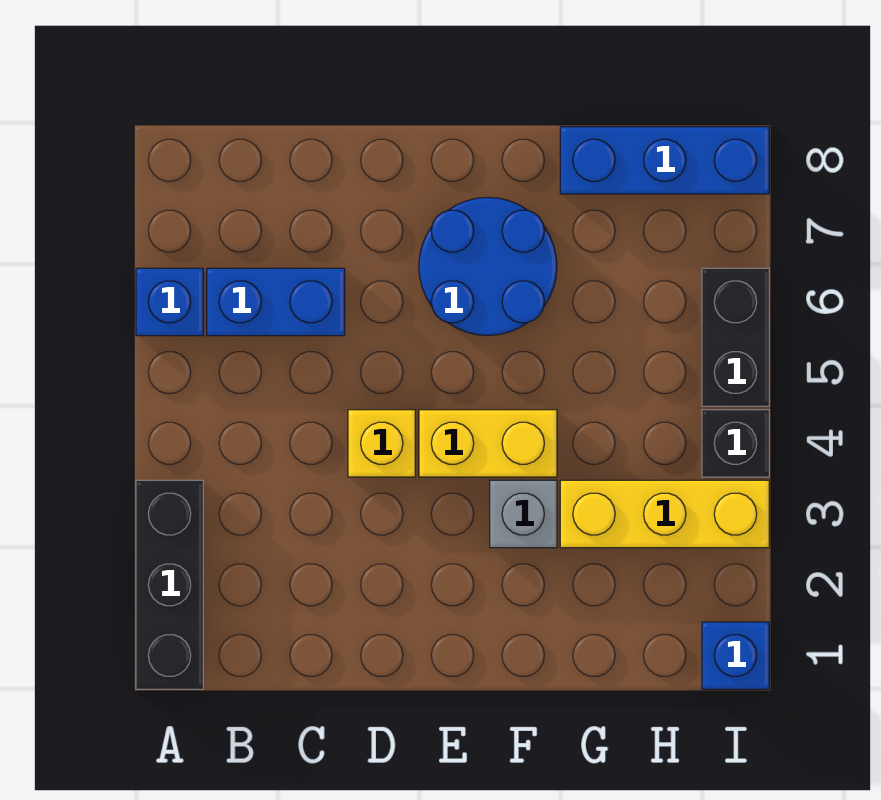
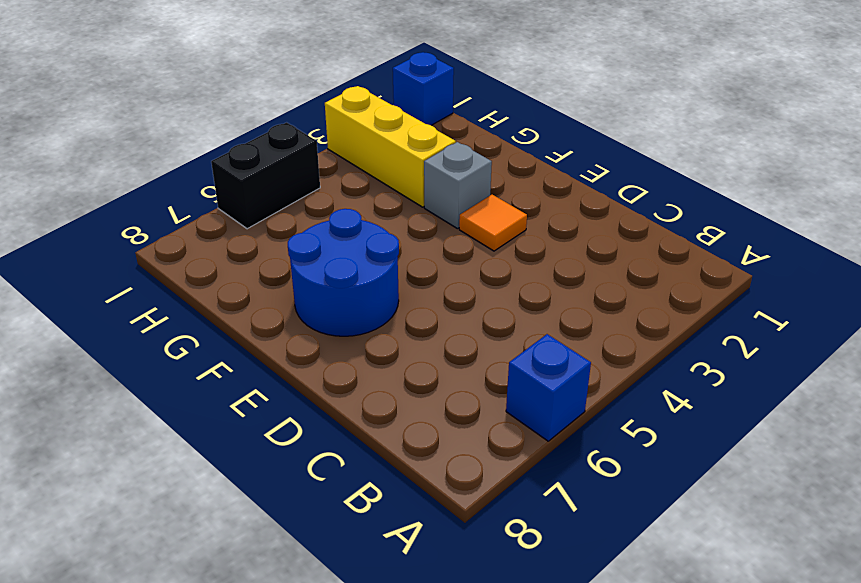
orange tile E3 level 1 -> none
none -> black brick A1:A3 level 1
none -> blue brick B6:C6 level 1
none -> yellow brick D4 level 1

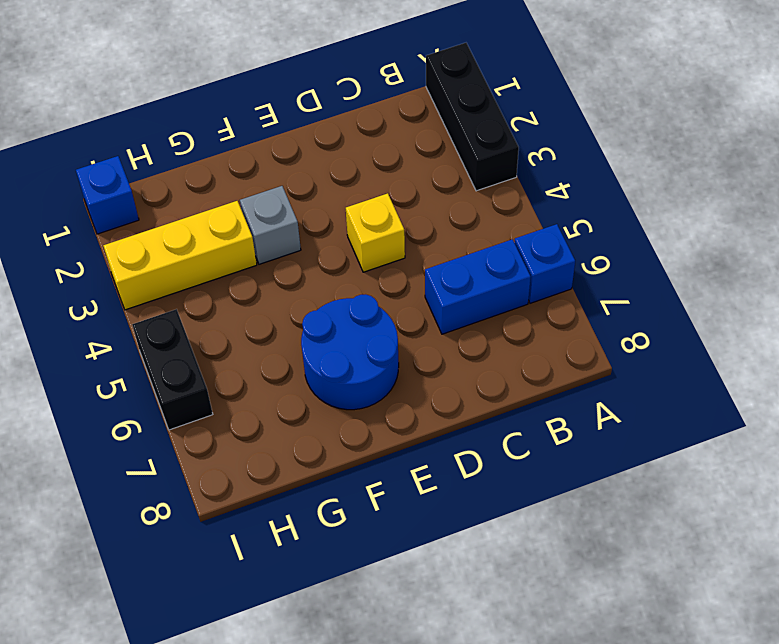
none -> yellow brick E4:F4 level 1
none -> blue brick G8:I8 level 1
none -> black brick I4 level 1

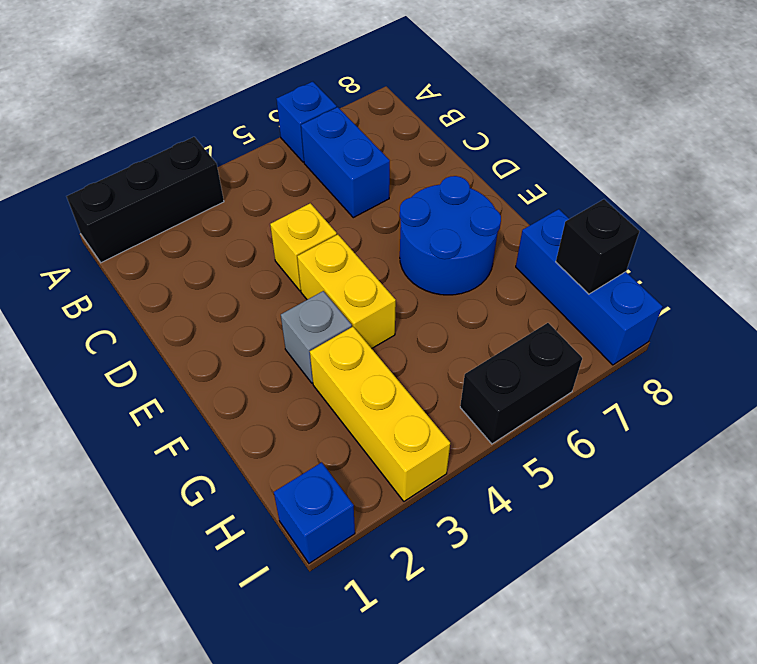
black brick H8 level 2 -> black brick I4 level 1

